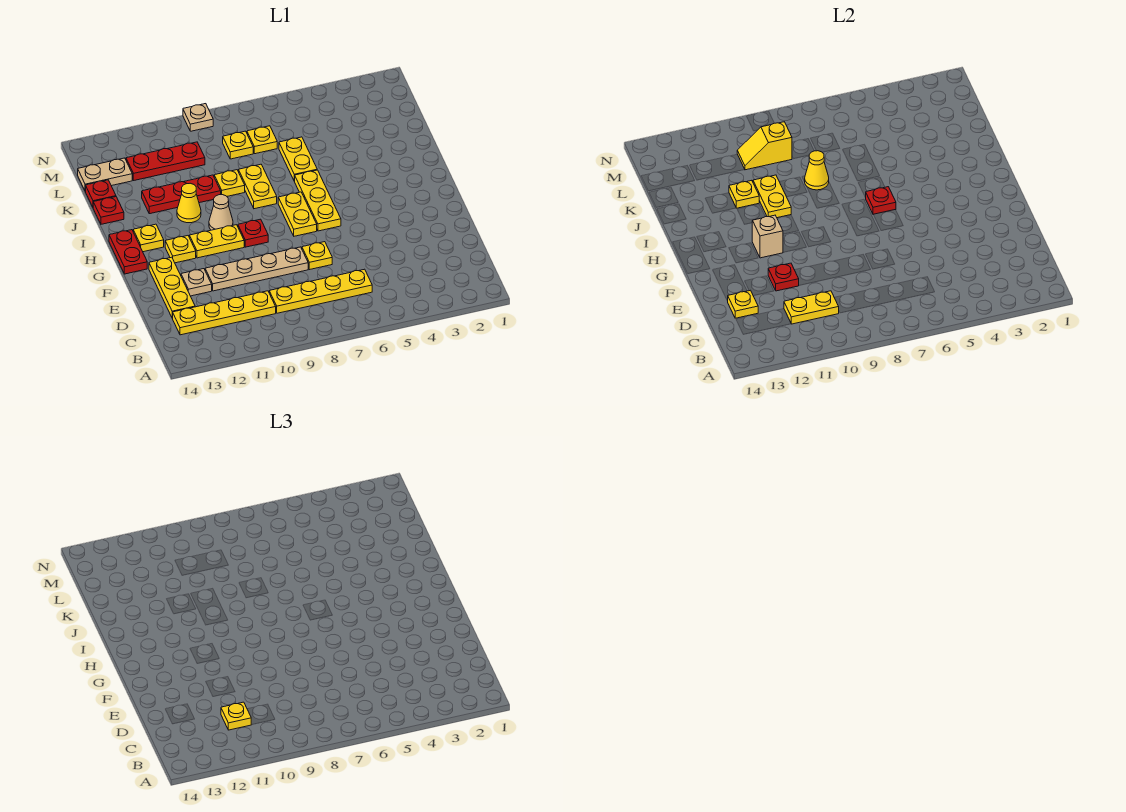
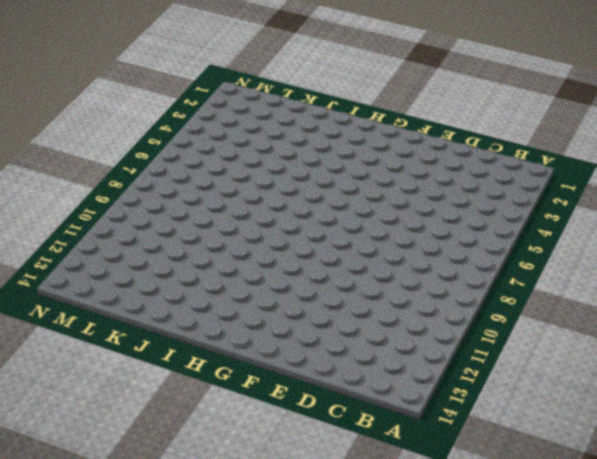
none -> yellow plate C6:C9 level 1
none -> yellow plate C10:C13 level 1
none -> yellow plate D13:F13 level 1
none -> yellow plate E7 level 1

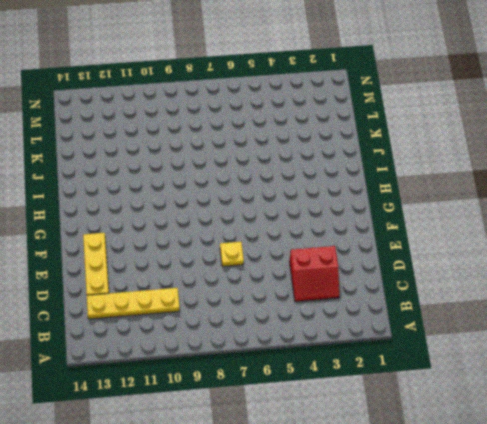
red slope C3:D4 level 1 top D -> none
none -> yellow plate C6:C9 level 1
none -> tan plate E8:E11 level 1
none -> tan plate E12 level 1
none -> yellow plate G6:I6 level 1

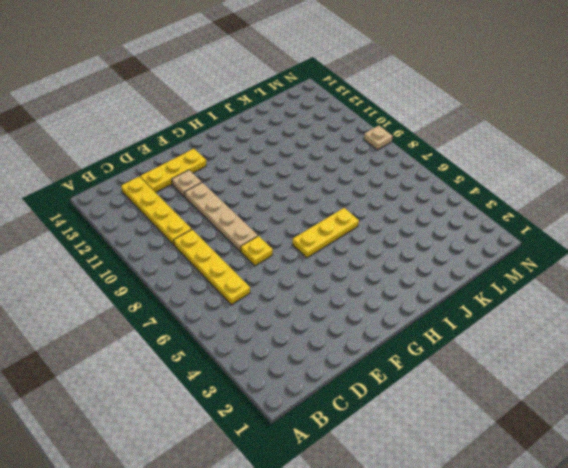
none -> yellow plate G7:H7 level 1
none -> red plate G9 level 1
none -> yellow plate G10:G11 level 1
none -> yellow plate G12 level 1

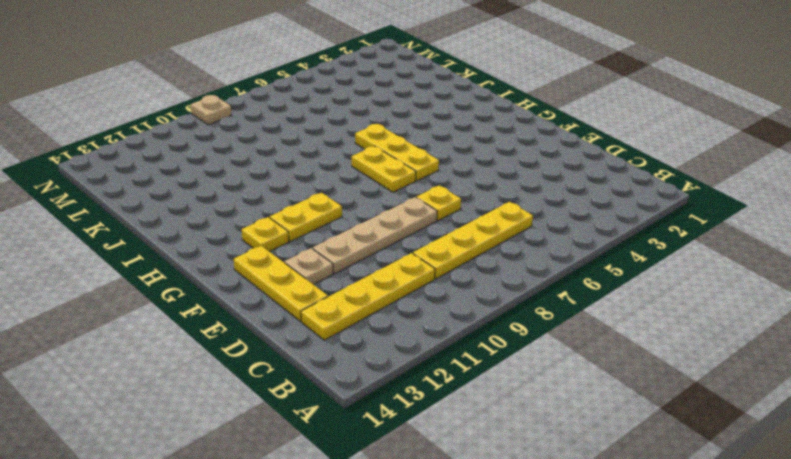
none -> red plate G9 level 1
none -> red plate G14:H14 level 1
none -> tan cone H10 level 1
none -> yellow plate H13 level 1

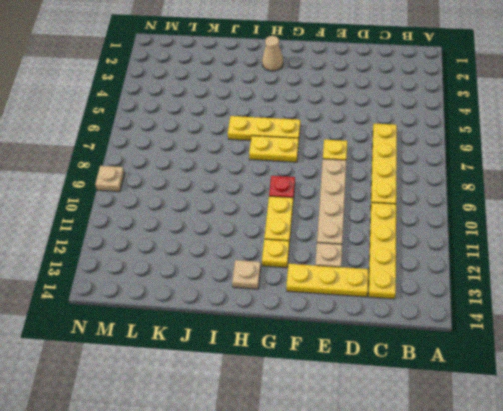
tan cone H2 level 1 -> tan cone H10 level 1
tan plate H13 level 1 -> yellow plate H13 level 1
none -> red plate G14:H14 level 1
none -> yellow plate I8:J8 level 1
none -> yellow cone I11 level 1
none -> yellow plate J6:K6 level 1

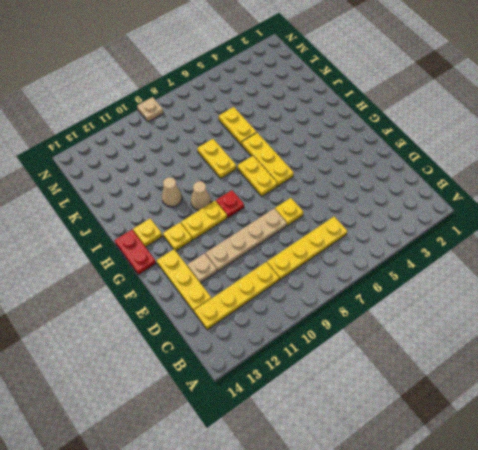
tan cone I11 level 1 -> yellow cone I11 level 1
none -> yellow plate J9 level 1
none -> red plate J10:J12 level 1
none -> red plate J14 level 1
none -> red plate K14 level 1

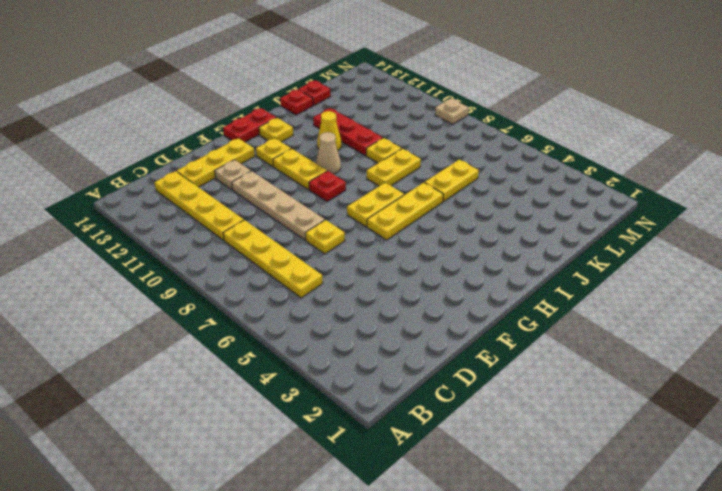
none -> yellow plate L7 level 1
none -> yellow plate L8 level 1
none -> red plate L10:L12 level 1
none -> tan plate L13:L14 level 1

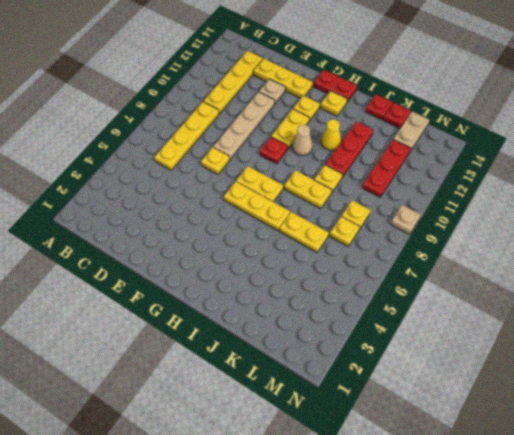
none -> yellow plate C10:C11 level 2
none -> yellow plate D13 level 2
none -> red plate E11 level 2
none -> tan brick G11 level 2

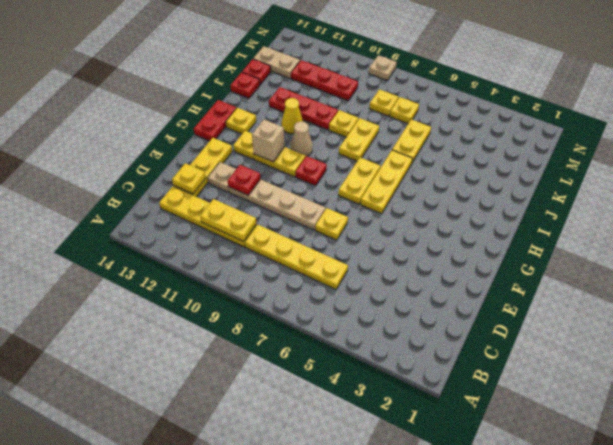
none -> red plate H6 level 2
none -> yellow plate I10:J10 level 2
none -> yellow cone J8 level 2
none -> yellow plate J11 level 2

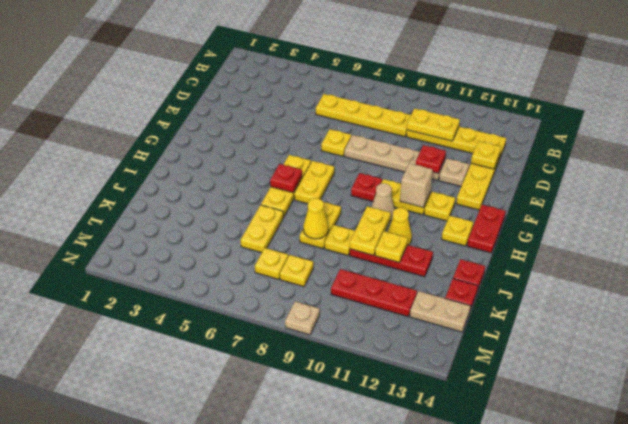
none -> yellow slope L9:L10 level 2 top 9
none -> yellow plate C11 level 3

